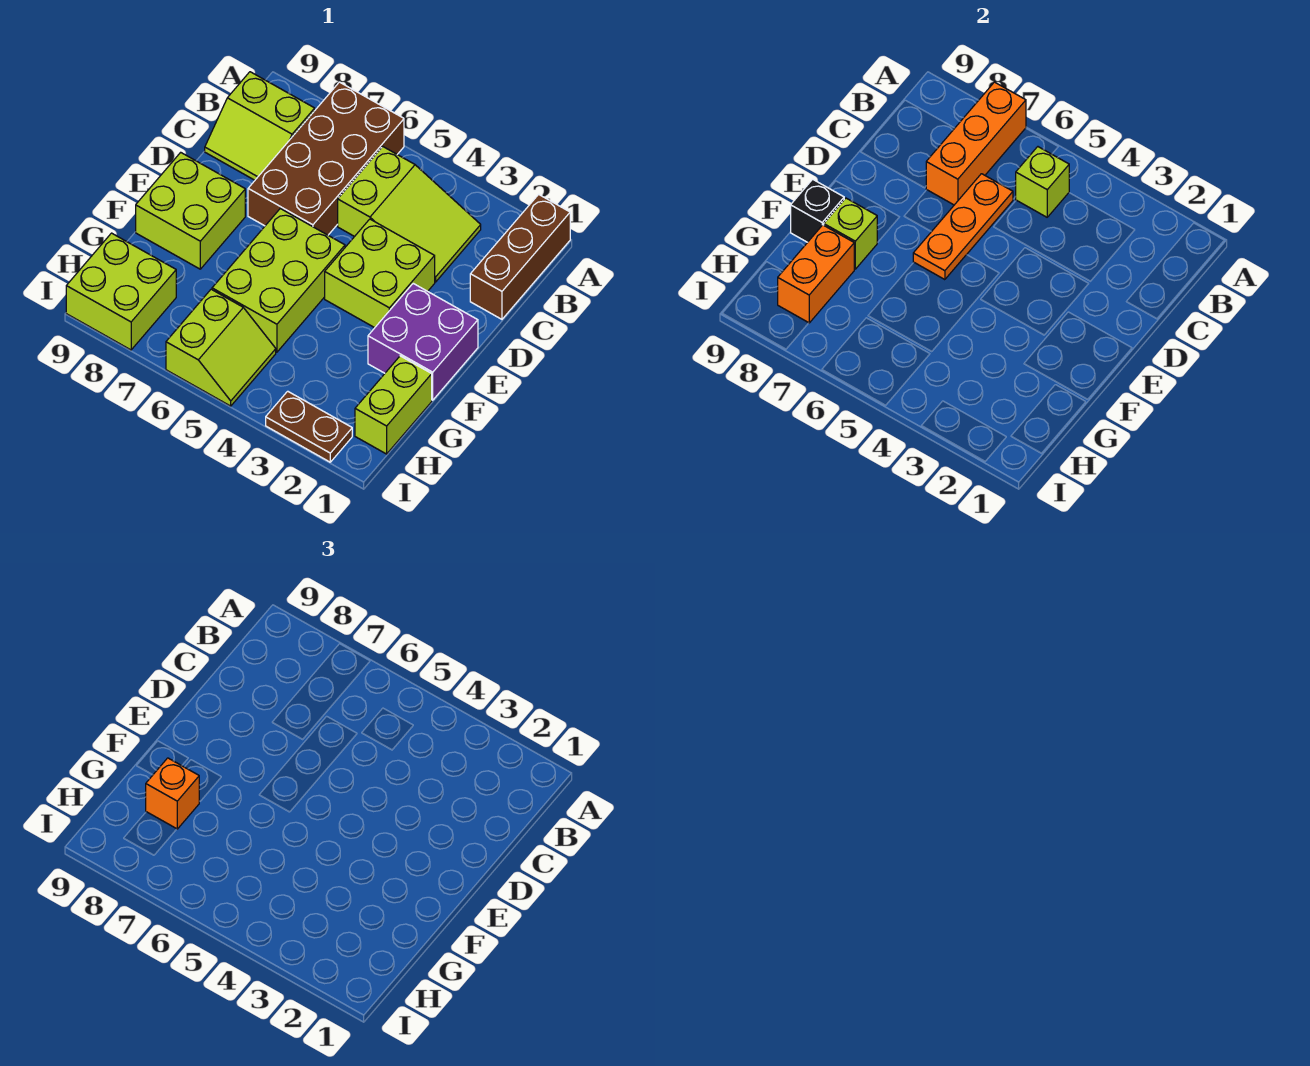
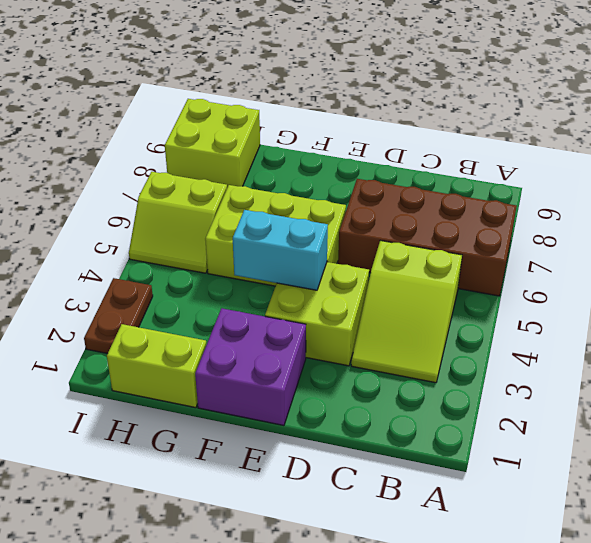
cyan brick E4:F4 level 2 -> none
none -> brown brick A1:C1 level 1
none -> lime slope B8:C9 level 1 top B
none -> lime brick E8:F9 level 1

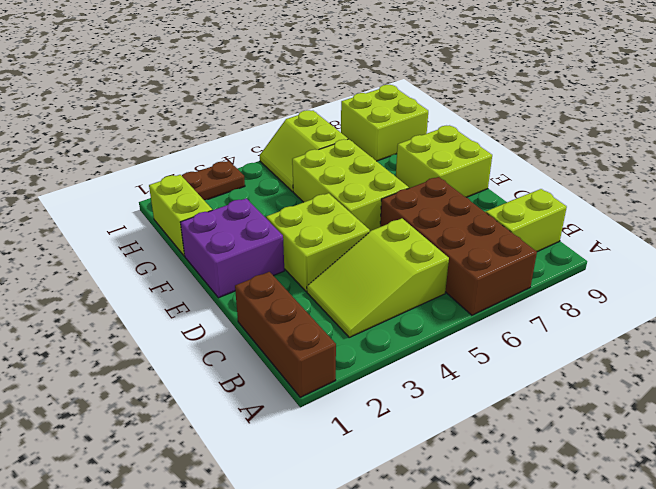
none -> orange brick A7:C7 level 2
none -> lime brick B5 level 2
none -> orange plate C6:E6 level 2

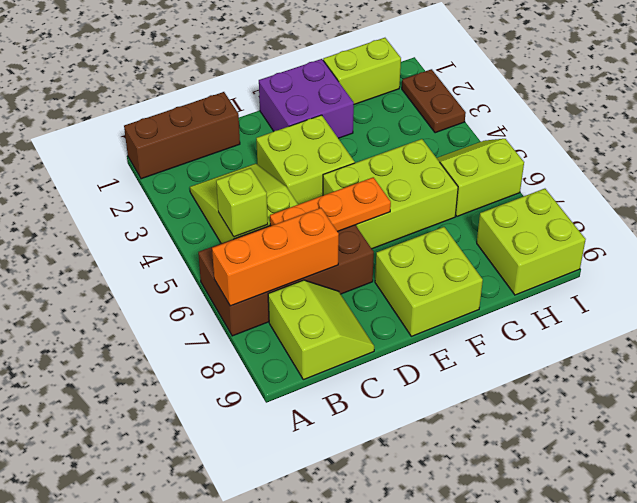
none -> lime brick F8 level 2
none -> black brick F9 level 2
none -> orange brick G8:H8 level 2

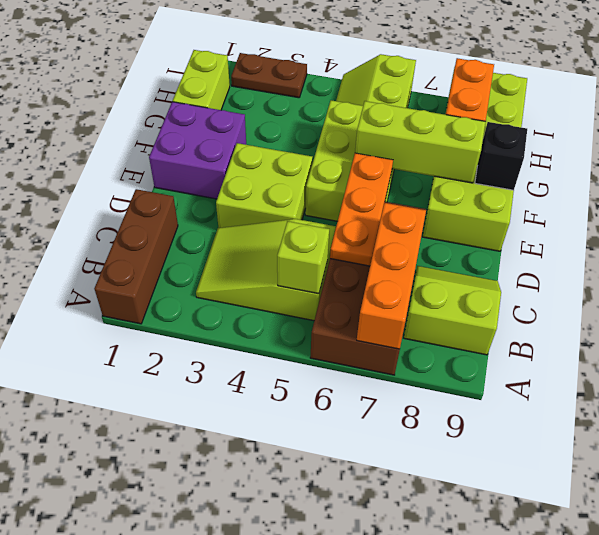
lime brick F6:F8 level 2 -> lime brick F8 level 2
none -> orange brick G8 level 3

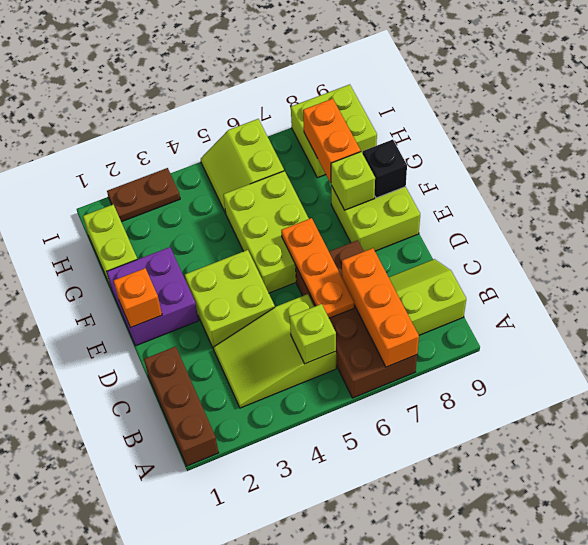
orange brick E1 level 2 -> orange brick G8 level 3

